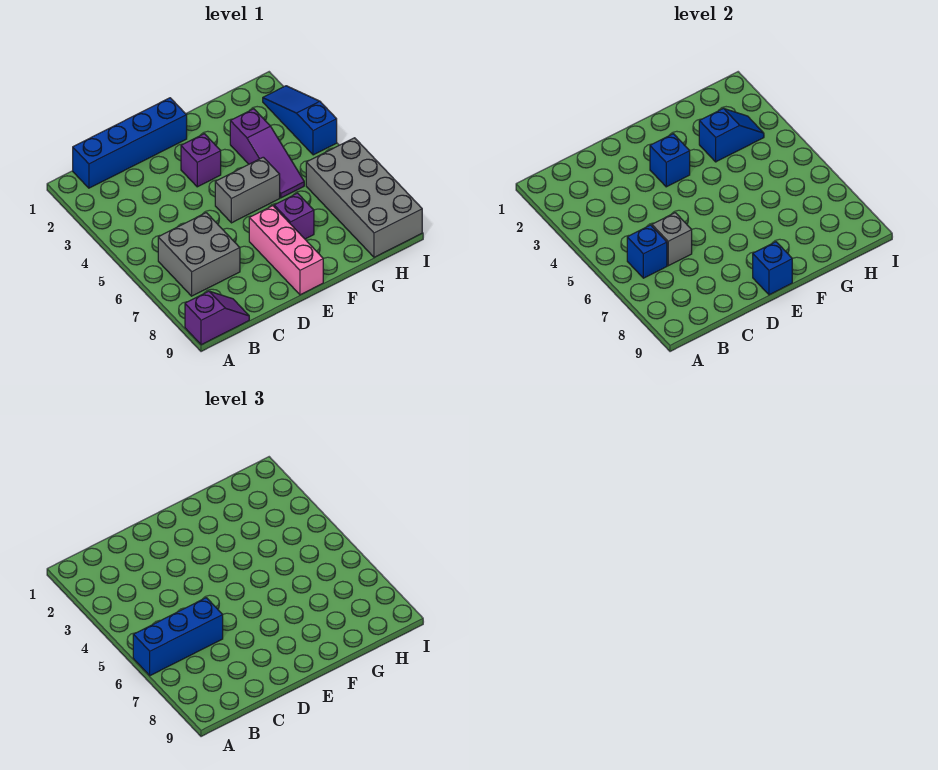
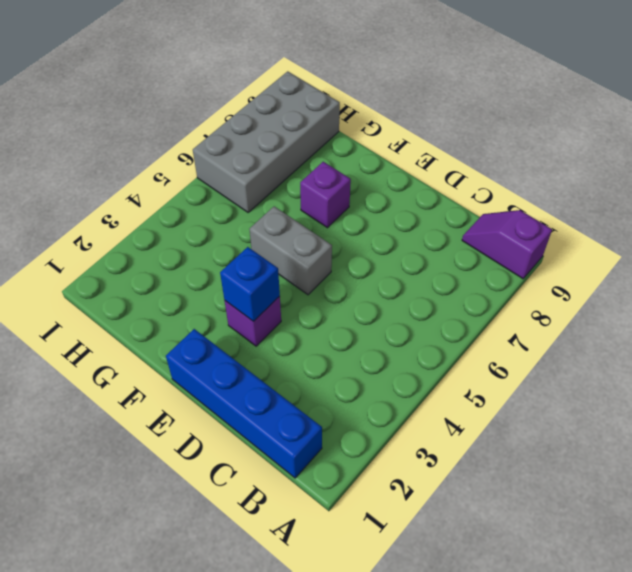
none -> grey brick B6:C7 level 1
none -> pink brick E7:E9 level 1
none -> purple slope G3:G5 level 1 top 3

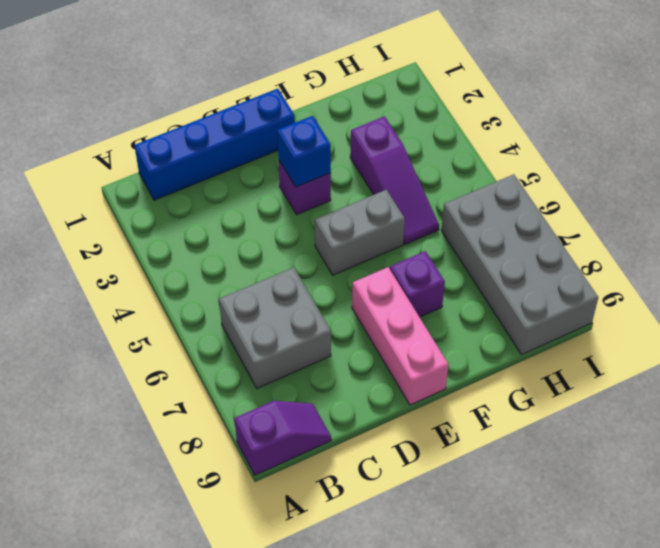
none -> blue slope I2:I4 level 1 top 4
none -> blue brick B6 level 2
none -> grey brick C6 level 2

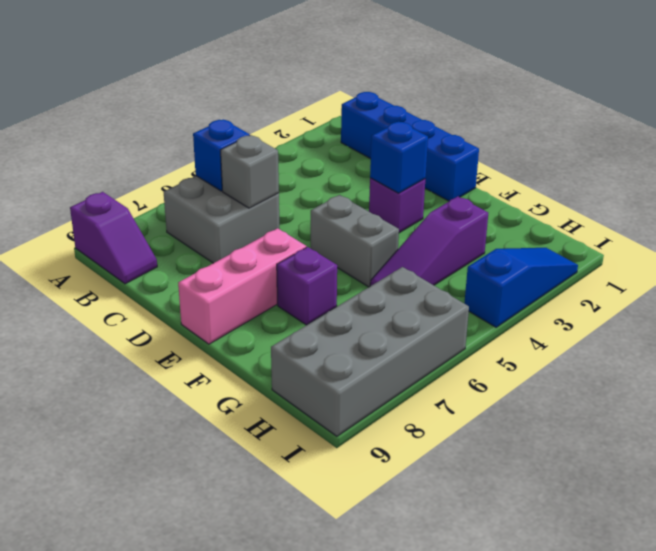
none -> blue brick E9 level 2
none -> blue slope G3:H3 level 2 top G
none -> blue brick A6:C6 level 3

